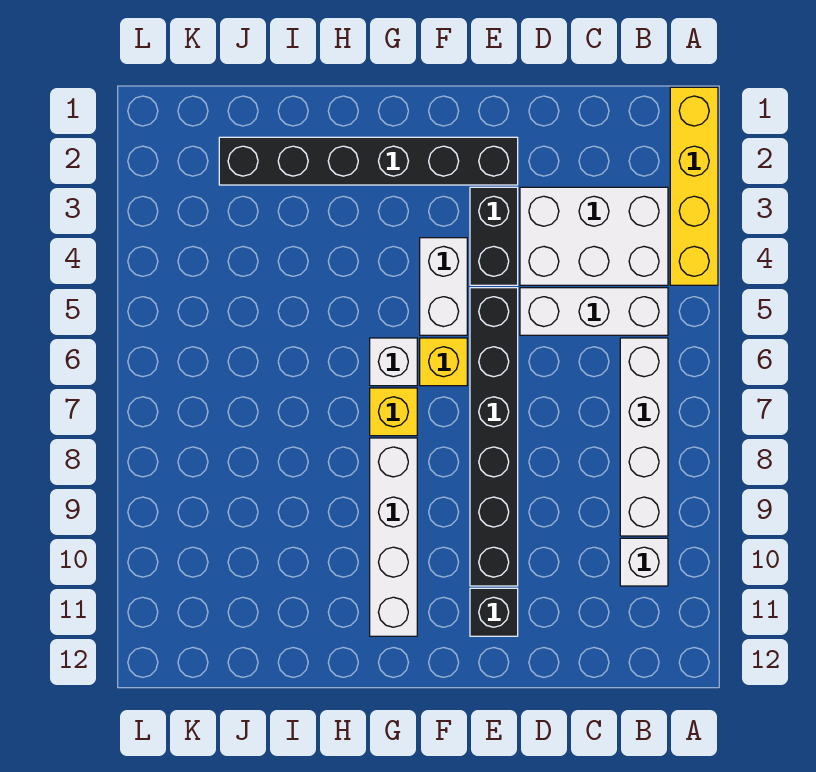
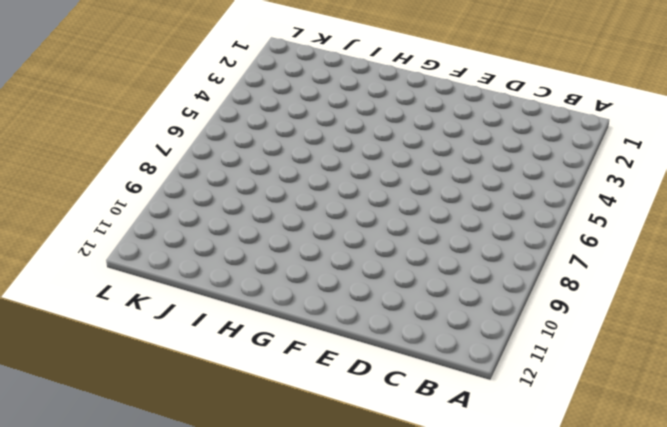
none -> yellow brick A1:A4 level 1
none -> white brick B3:D4 level 1
none -> white brick B5:D5 level 1

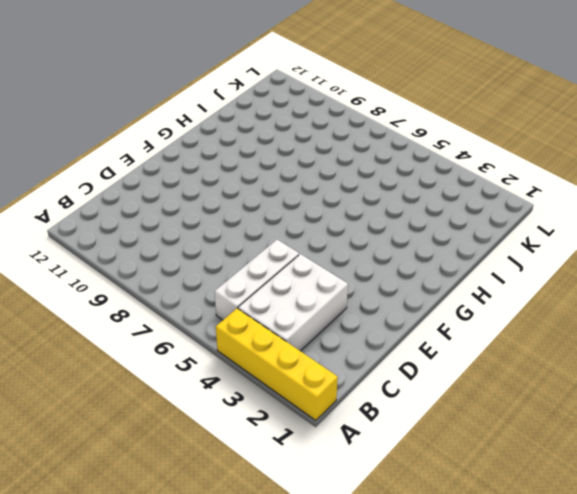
none -> white brick B6:B9 level 1
none -> white brick B10 level 1
none -> black brick E2:J2 level 1

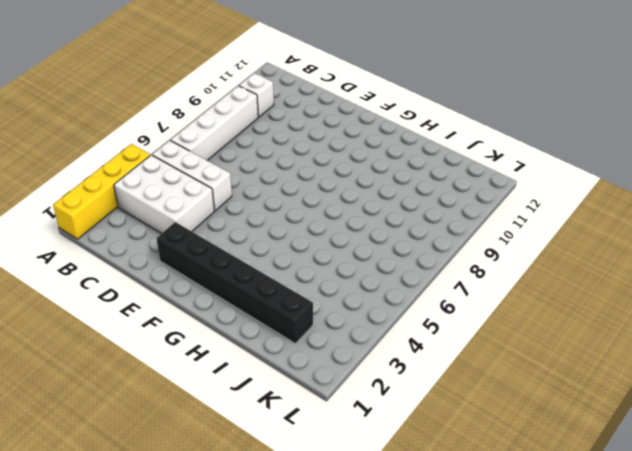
none -> black brick E3:E4 level 1
none -> black brick E5:E10 level 1
none -> black brick E11 level 1

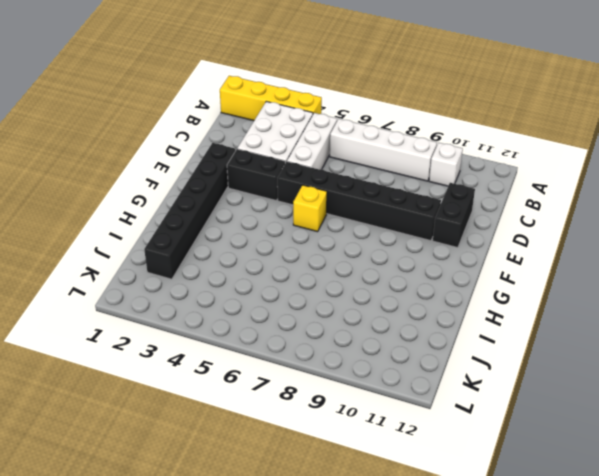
black brick D11:E11 level 1 -> black brick E11 level 1
none -> white brick F4:F5 level 1
none -> white brick G6 level 1
none -> yellow brick G7 level 1

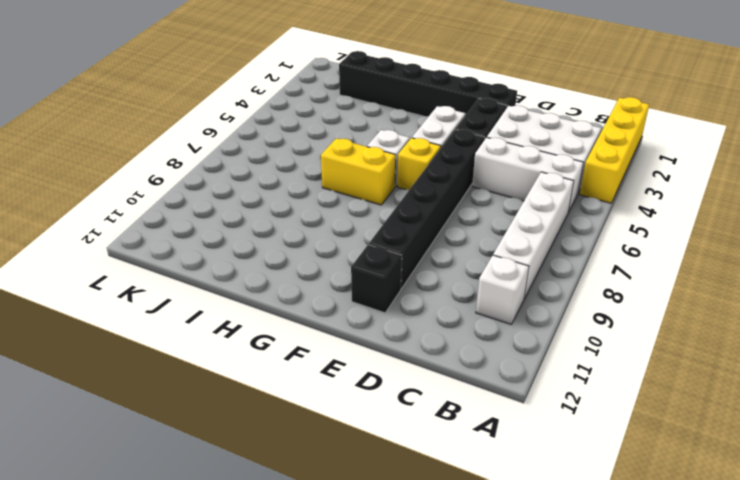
yellow brick G7:H7 level 1 -> yellow brick G7 level 1
none -> white brick G8:G11 level 1

